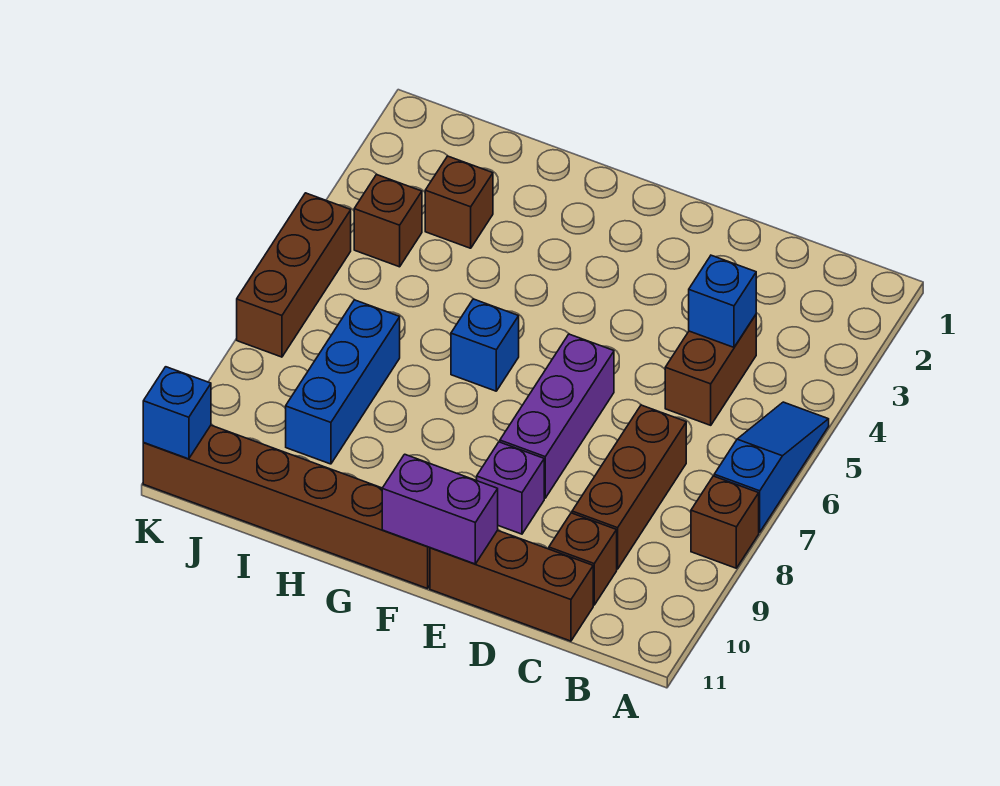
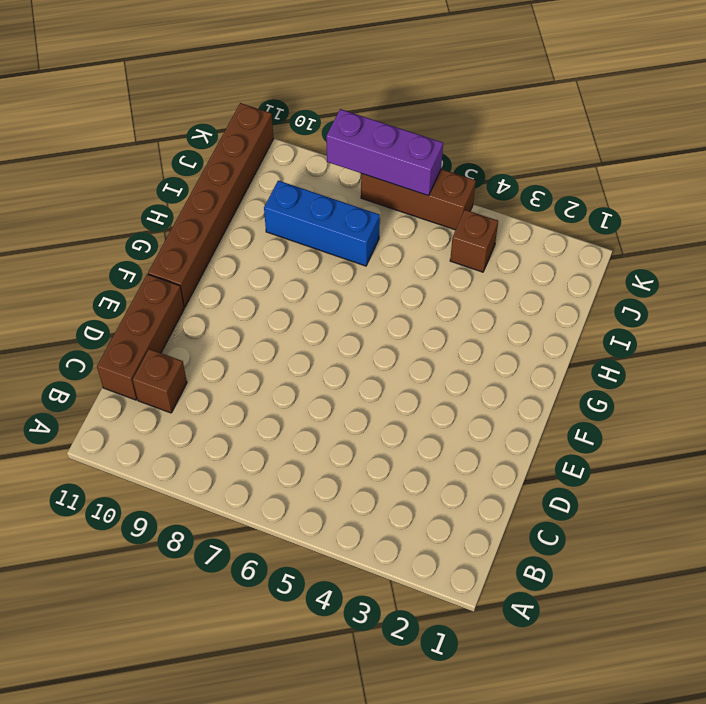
purple brick K6:K8 level 2 -> purple brick E6:E8 level 1
none -> blue slope A5:A7 level 1 top 7
none -> brown brick A8 level 1
none -> brown brick C4:C5 level 1

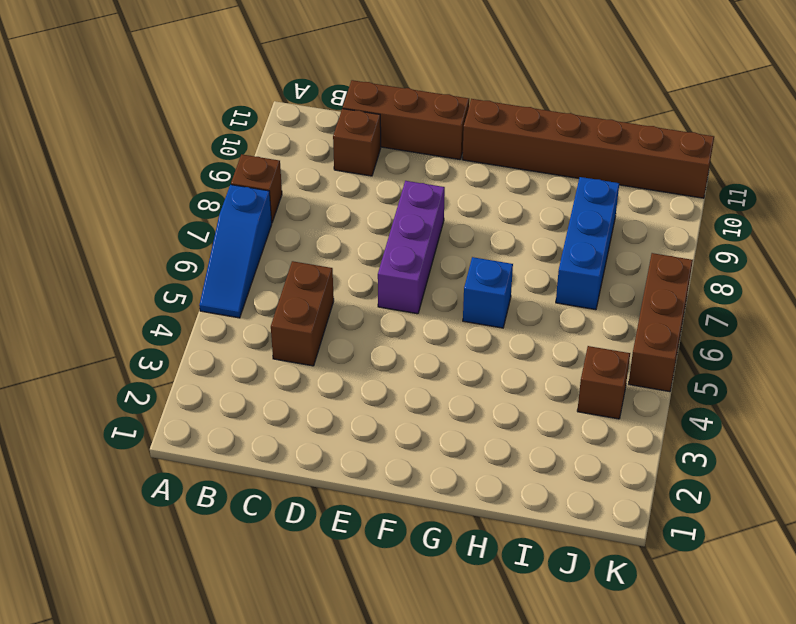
none -> brown brick C7:C9 level 1
none -> purple brick E9 level 1
none -> brown brick I3 level 1

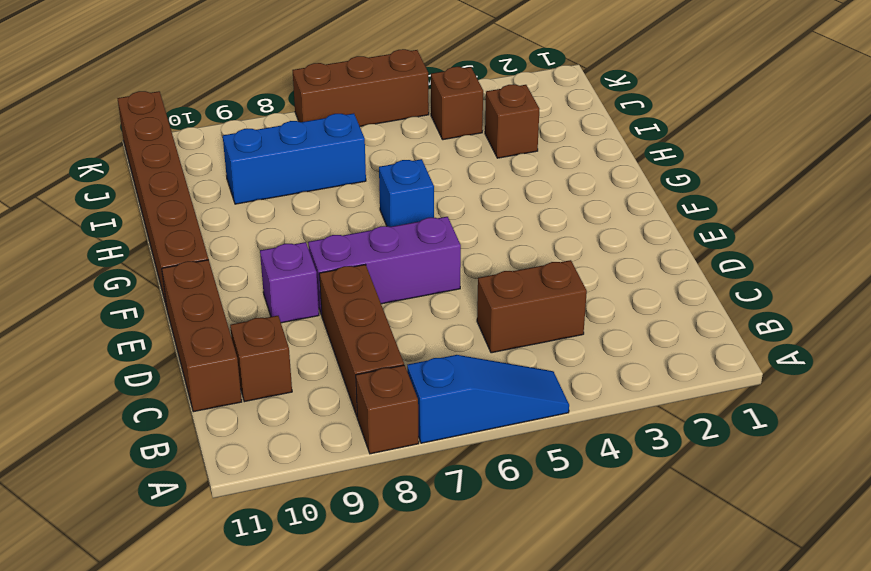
brown brick B8:D8 level 1 -> brown brick C7:C9 level 1
none -> blue brick C4 level 2
none -> purple brick E11:F11 level 2
none -> blue brick K11 level 2

